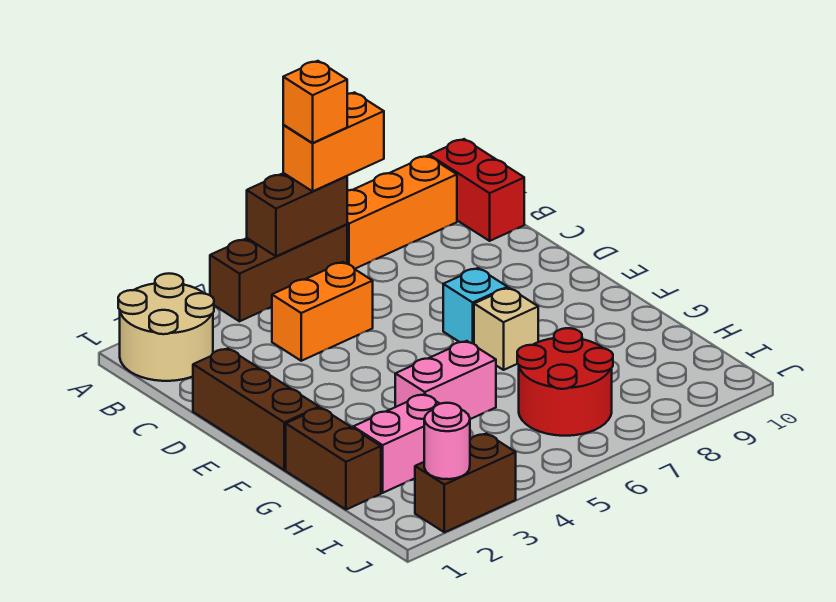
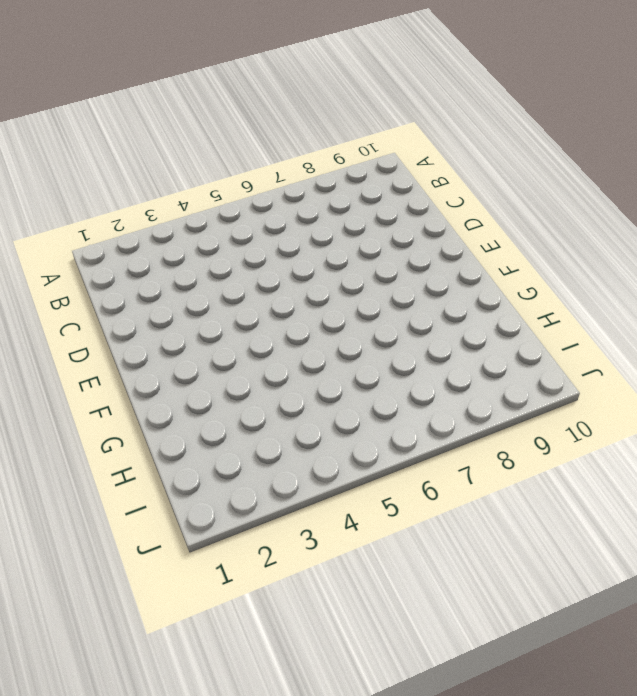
none -> tan round brick A1:B2 level 1
none -> brown brick A4:A6 level 1
none -> orange brick A7:A9 level 1

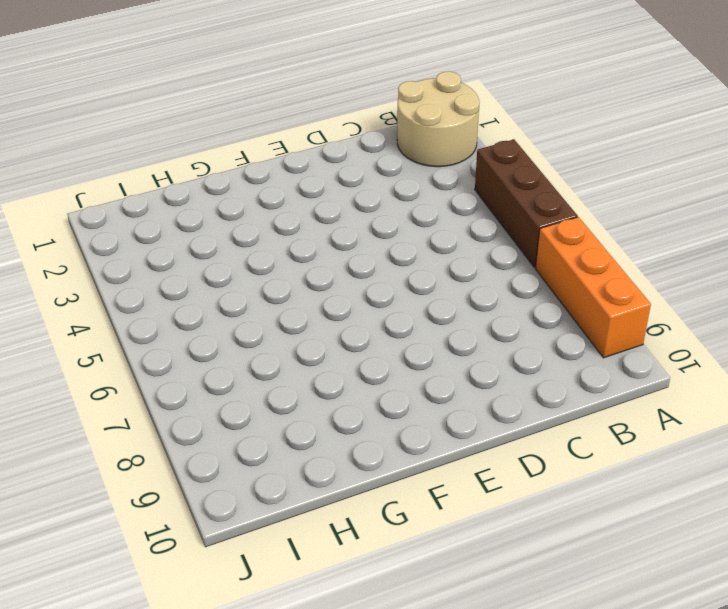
none -> red brick A10:B10 level 1
none -> orange brick C4:C5 level 1
none -> brown brick D1:F1 level 1

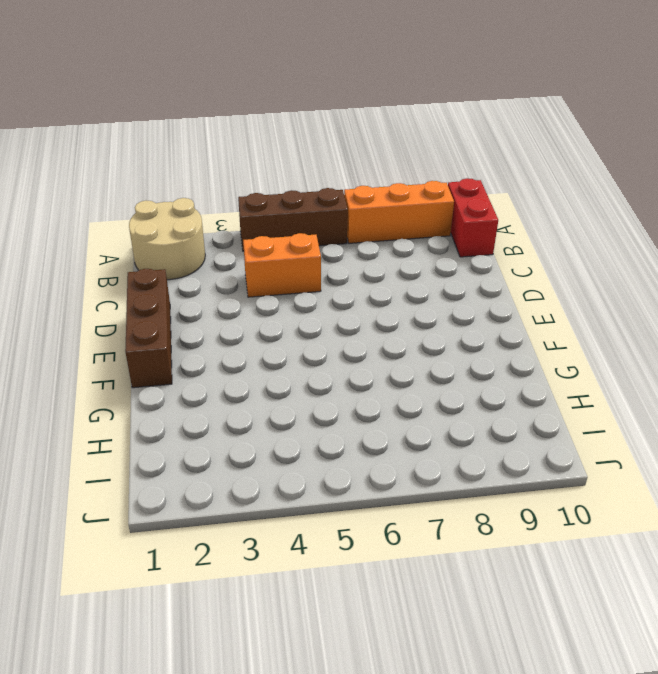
none -> cyan brick E7 level 1
none -> tan brick F7 level 1
none -> brown brick G1:H1 level 1

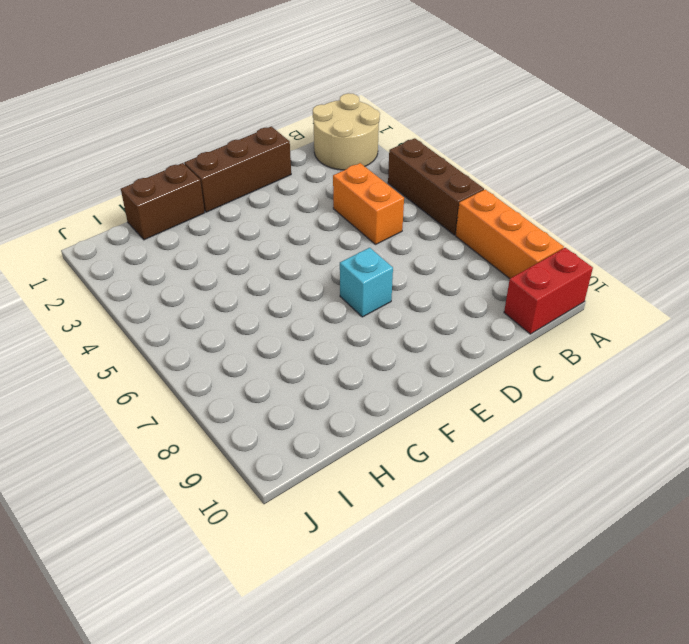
none -> tan brick F7 level 1
none -> pink brick G4:G5 level 1
none -> pink brick H2:H3 level 1

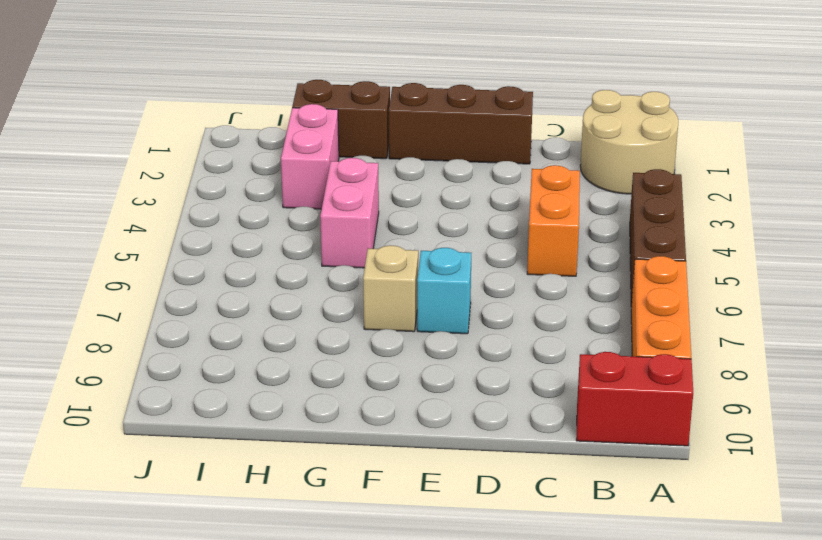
none -> red round brick H6:I7 level 1
none -> brown brick J2:J3 level 1
none -> brown brick A5:A6 level 2

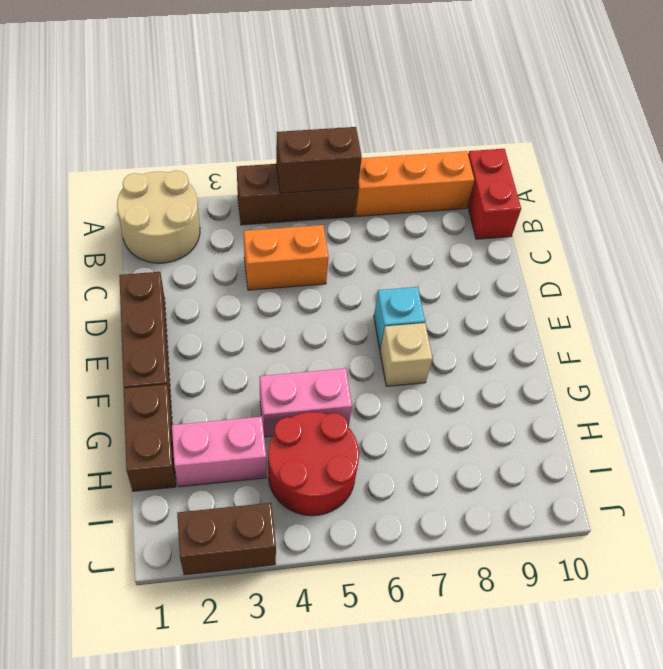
red round brick H4:I5 level 1 -> red round brick H6:I7 level 1
none -> pink round brick J2 level 2
none -> orange brick A6:A7 level 3
none -> orange brick A6 level 4

